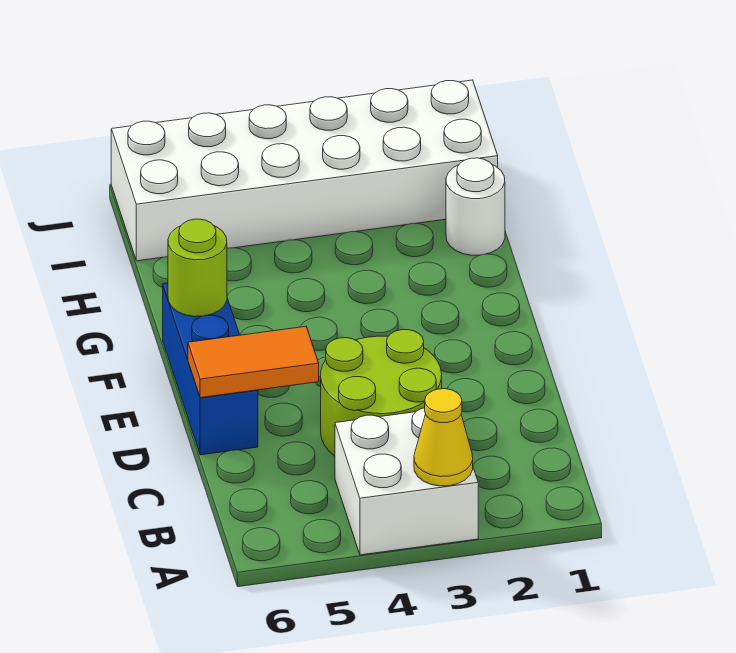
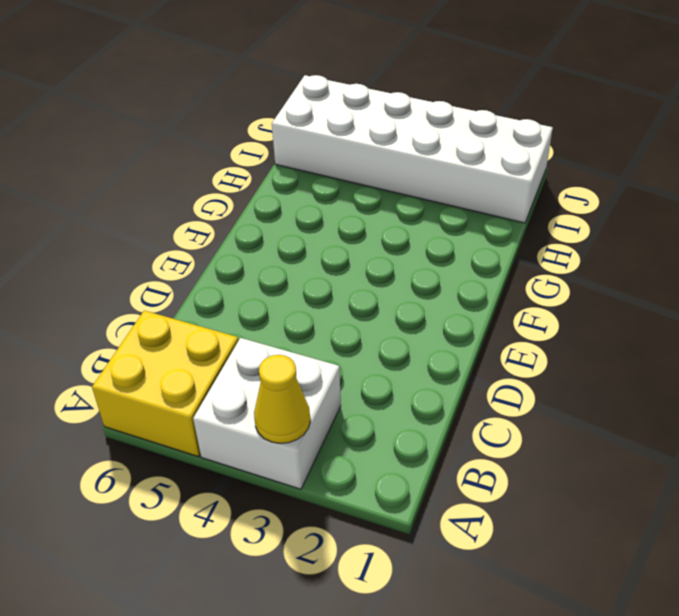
yellow brick A5:B6 level 1 -> none
none -> lime round brick C3:D4 level 1
none -> blue brick D6:F6 level 1

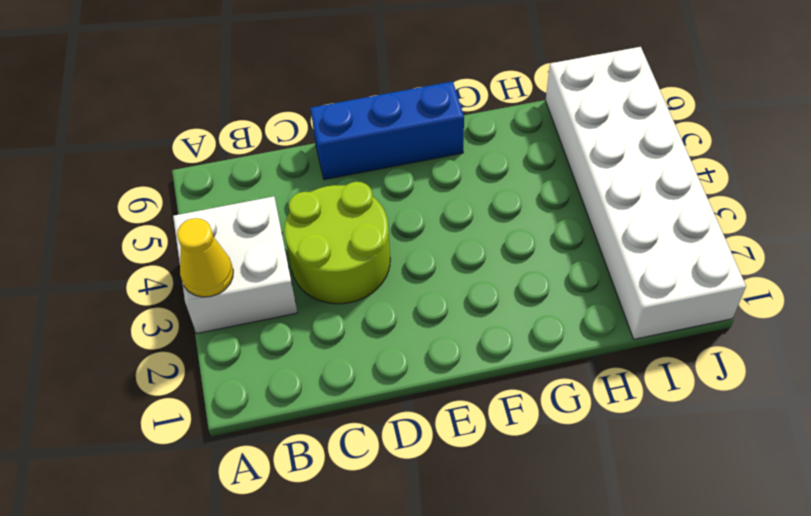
none -> white round brick H1 level 1
none -> orange tile D5:D6 level 2

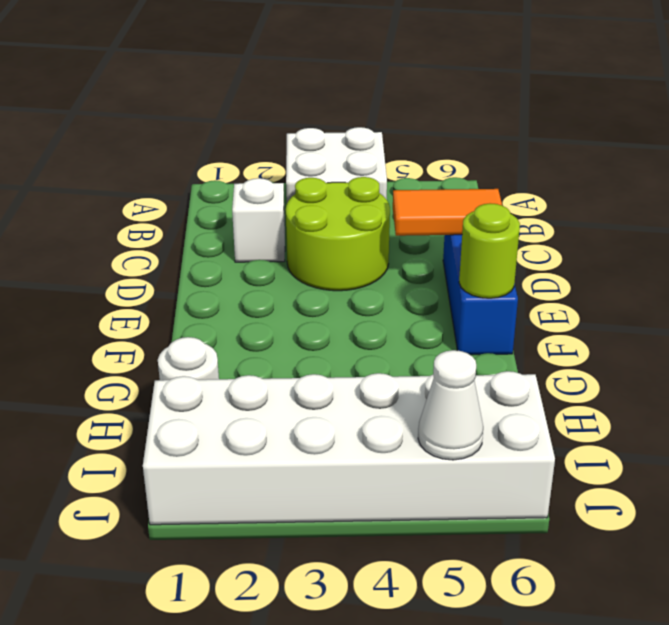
white brick C2 level 1 -> none
white cone J5 level 2 -> none
none -> yellow cone A3 level 2

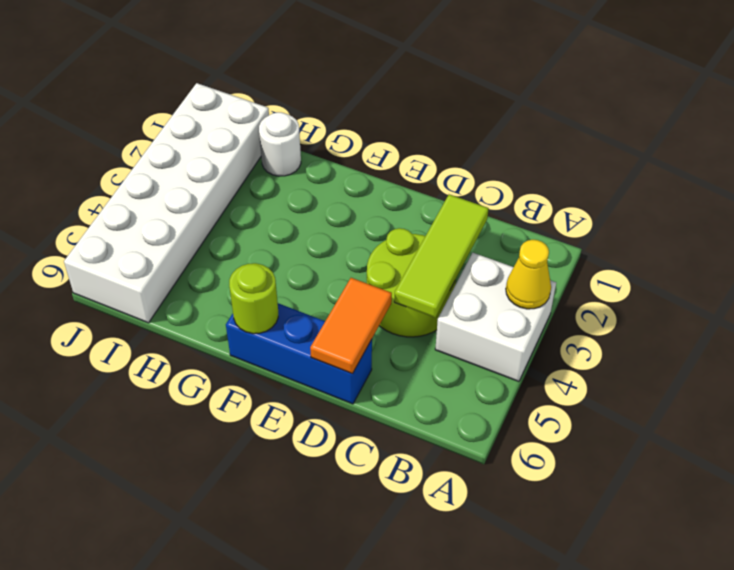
lime tile C2:C4 level 2 -> none

